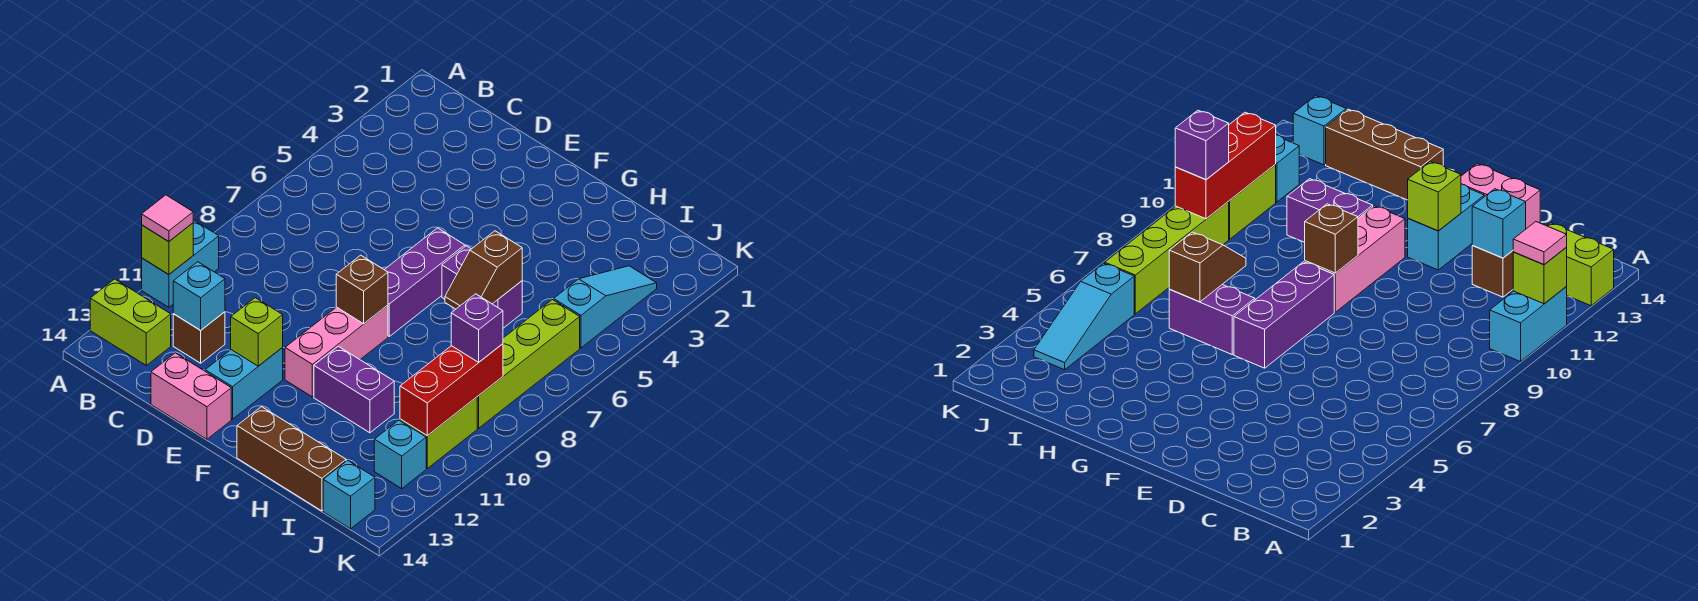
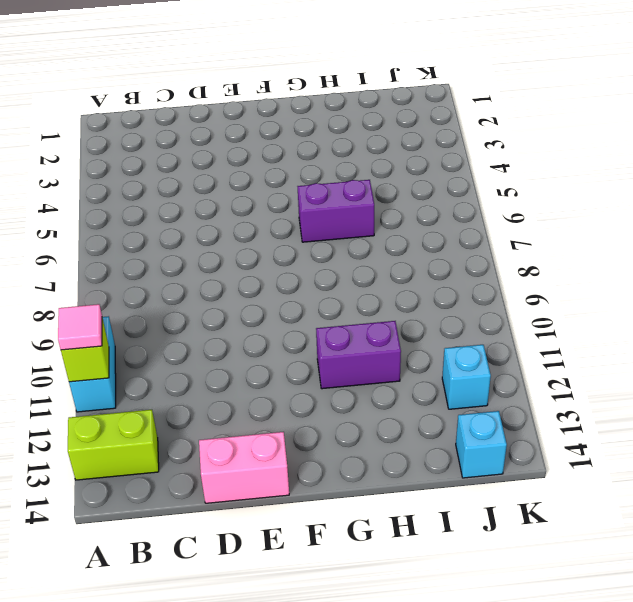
none -> brown brick C12 level 1
none -> cyan brick E12:E13 level 1
none -> purple brick F6:F8 level 1

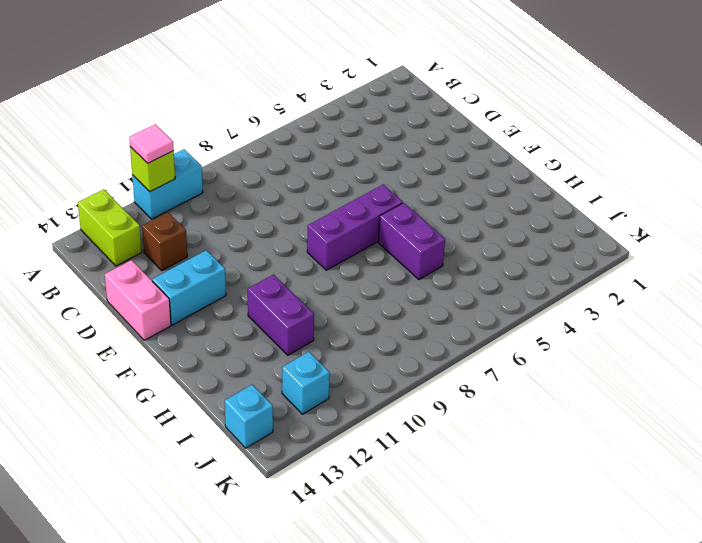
none -> pink brick F9:F11 level 1
none -> brown brick G14:I14 level 1
none -> cyan slope J3:J5 level 1 top 5

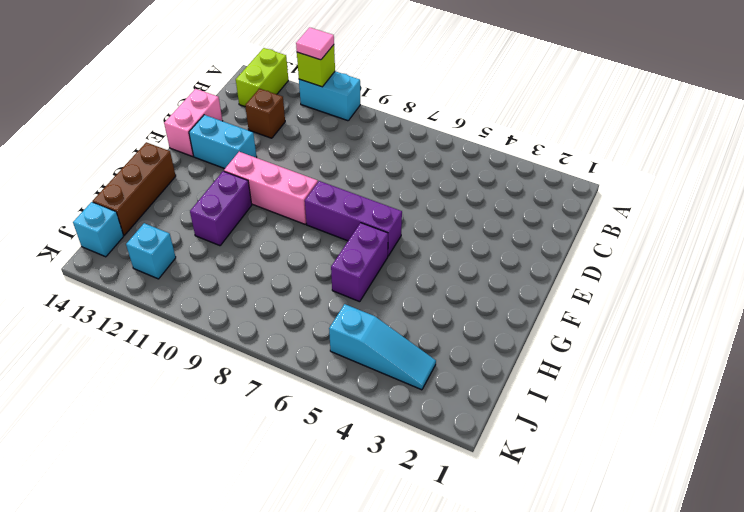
none -> lime brick J6:J9 level 1
none -> lime brick J10:J11 level 1
none -> cyan brick C12 level 2

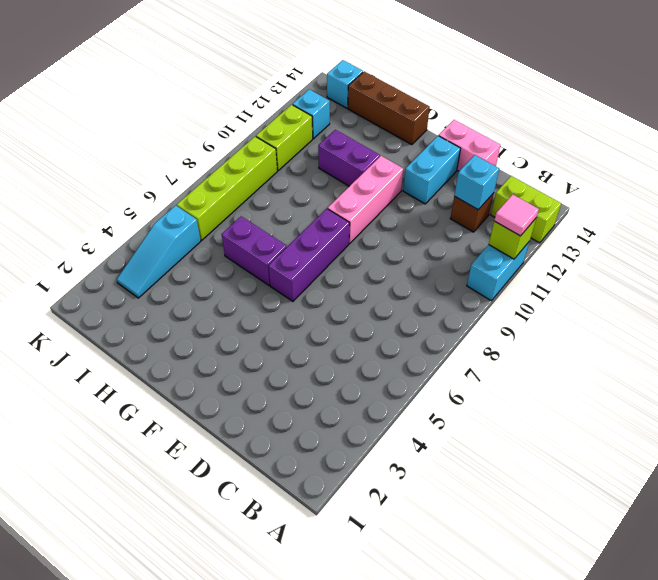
none -> lime brick E12 level 2
none -> brown brick F9 level 2
none -> brown slope H6:H7 level 2 top 6

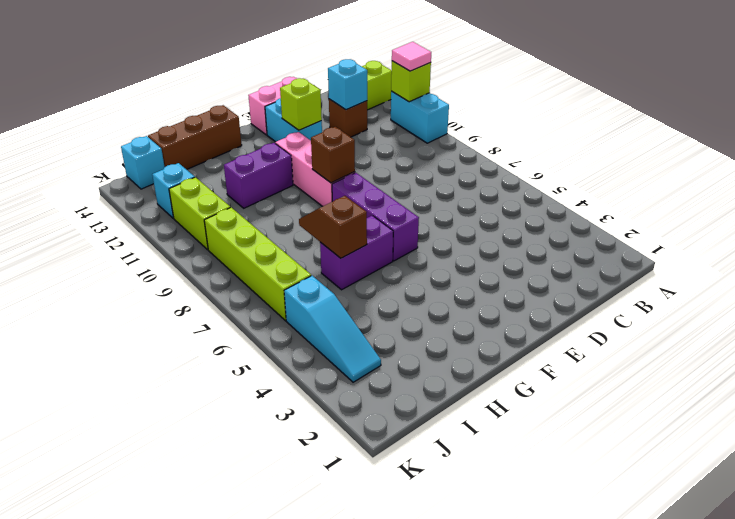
none -> red brick J9:J11 level 2
none -> purple brick J9 level 3

